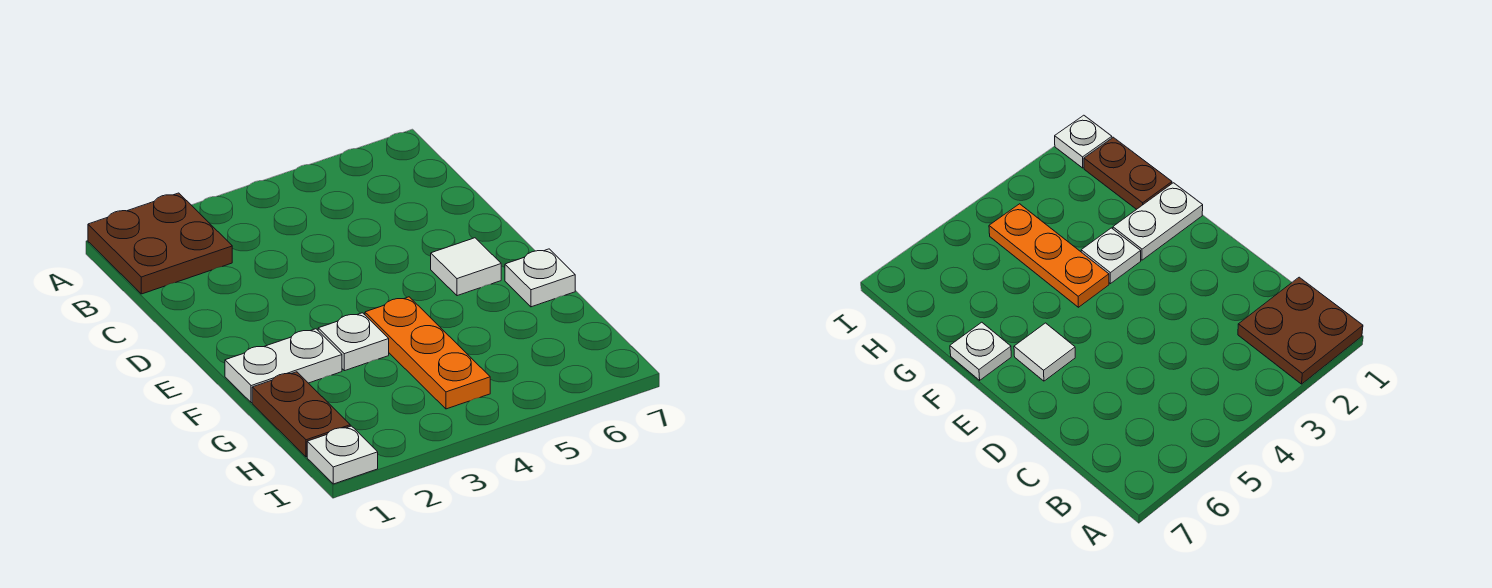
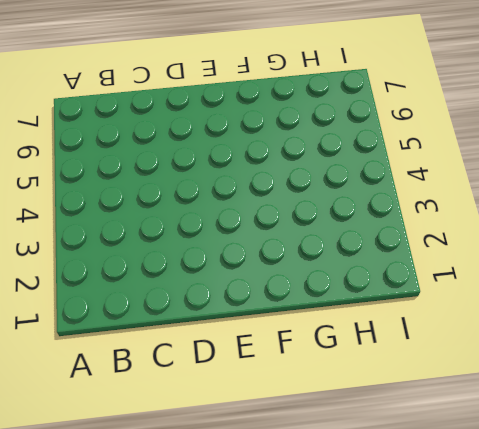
none -> brown plate A1:B2 level 1
none -> white tile E6 level 1

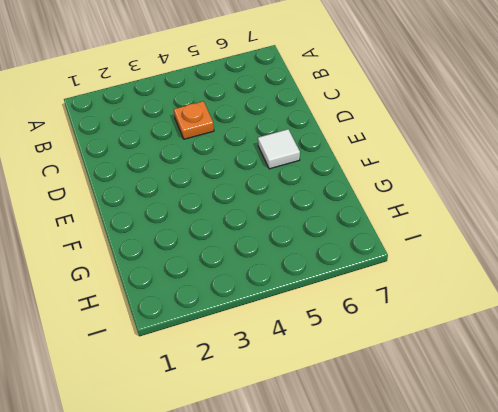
orange plate C4 level 1 -> none
none -> brown plate A1:B2 level 1
none -> white plate F1:F2 level 1

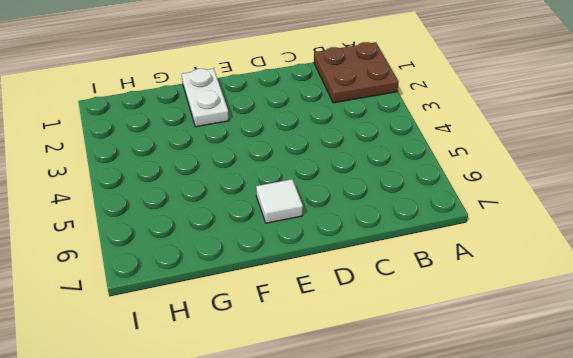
none -> white plate F3 level 1
none -> orange plate F4:H4 level 1

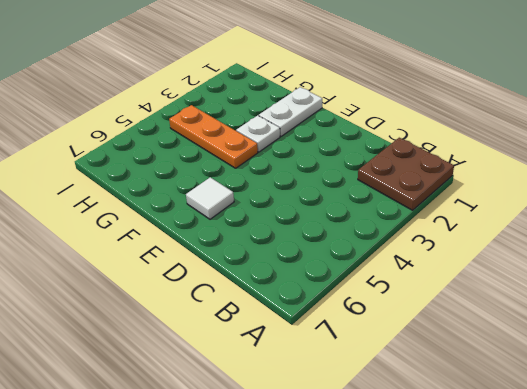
none -> white plate F7 level 1
none -> brown plate G1:H1 level 1

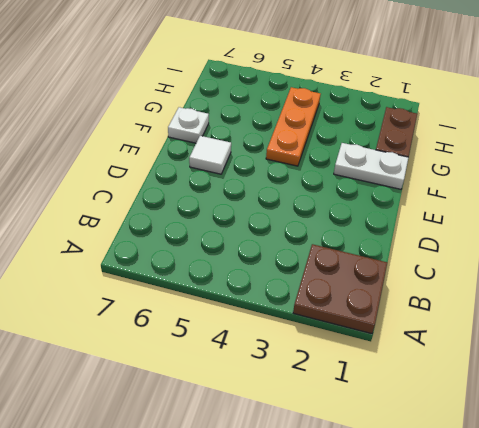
none -> white plate F3 level 1
none -> white plate I1 level 1

